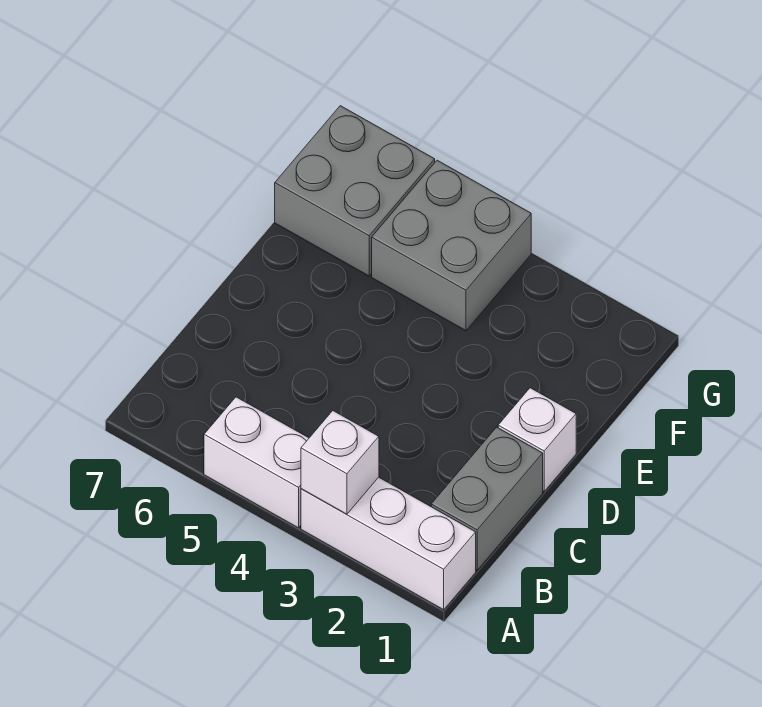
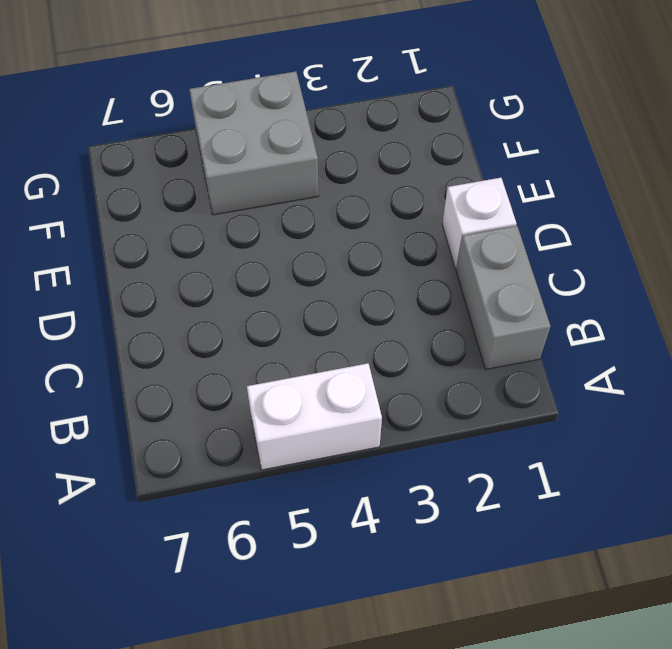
none -> white brick A1:A3 level 1
none -> grey brick F6:G7 level 1

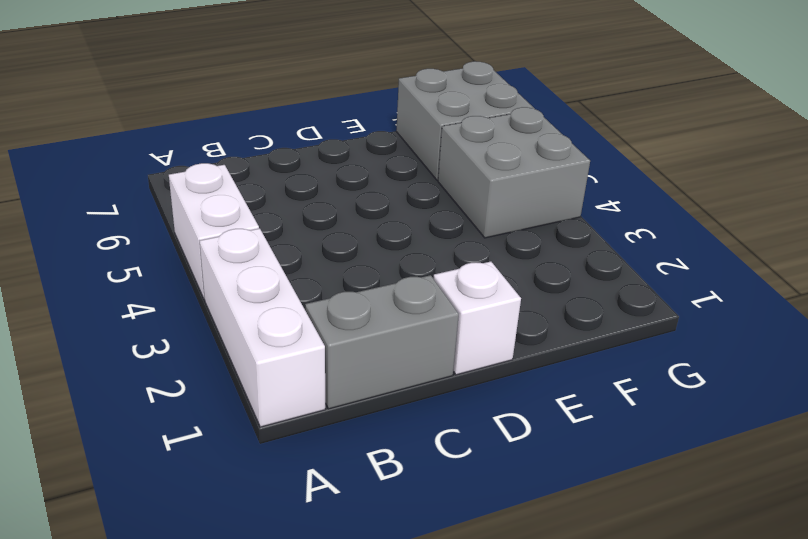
none -> white brick A3 level 2

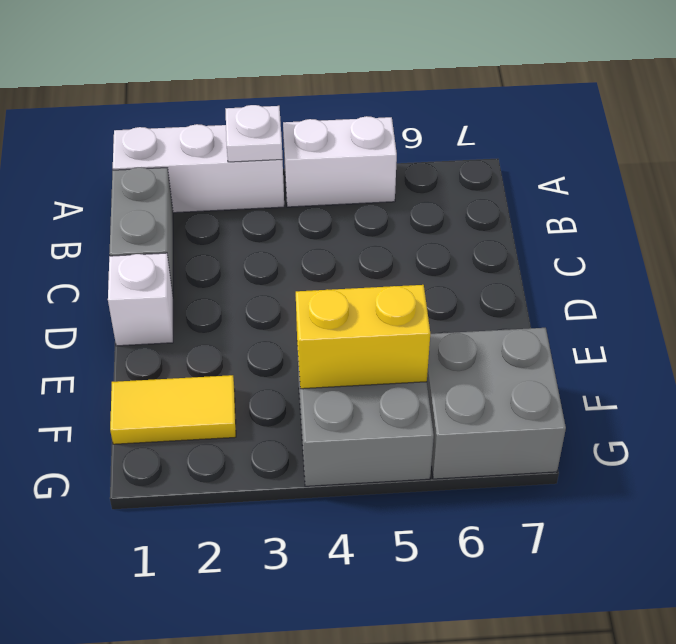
white plate A3 level 2 -> white brick A3 level 2
yellow tile F1:F2 level 1 -> none
yellow brick F4:F5 level 2 -> none

